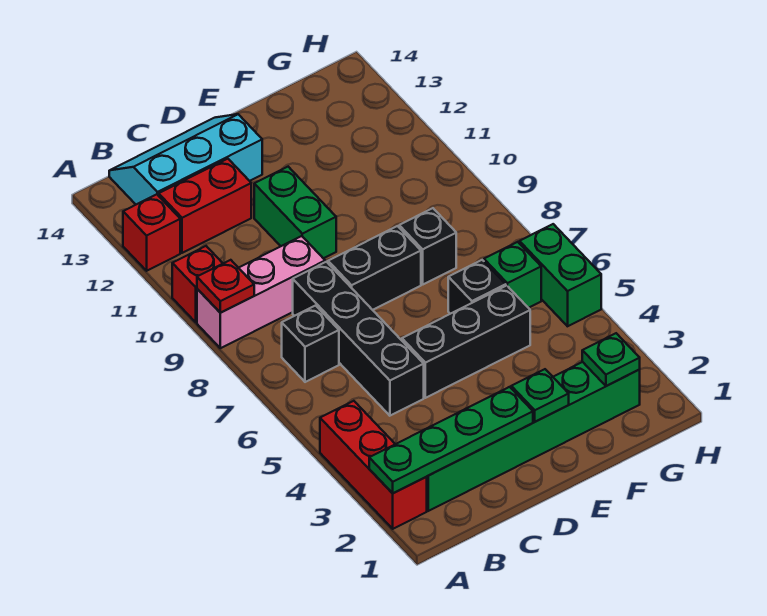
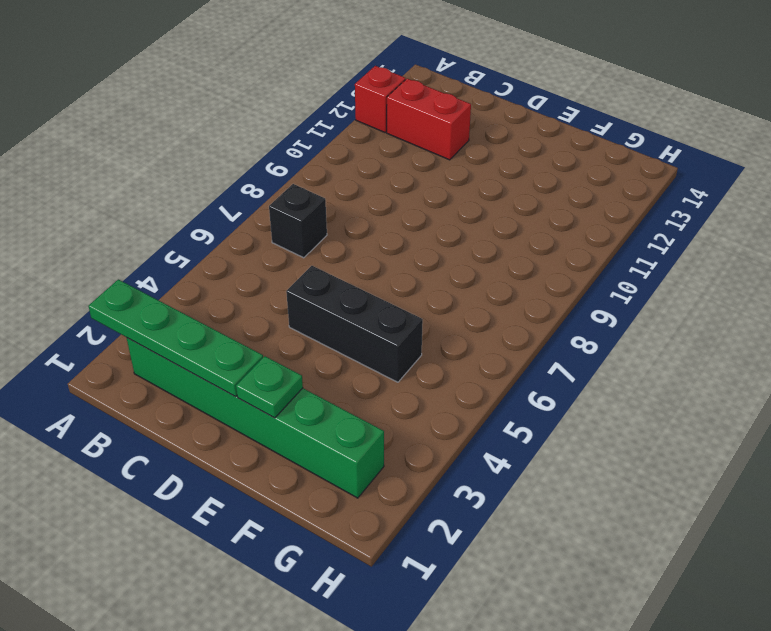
none -> red brick A2:A4 level 1
none -> pink brick A9:C9 level 1
none -> red brick A10 level 1

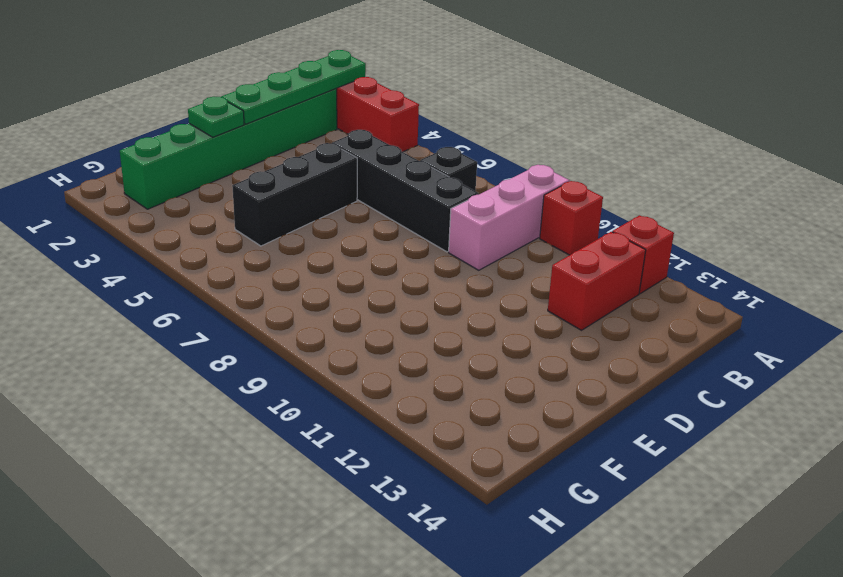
none -> cyan slope B13:D14 level 1 top 13
none -> black brick D8:E8 level 1
none -> green brick D10:D11 level 1

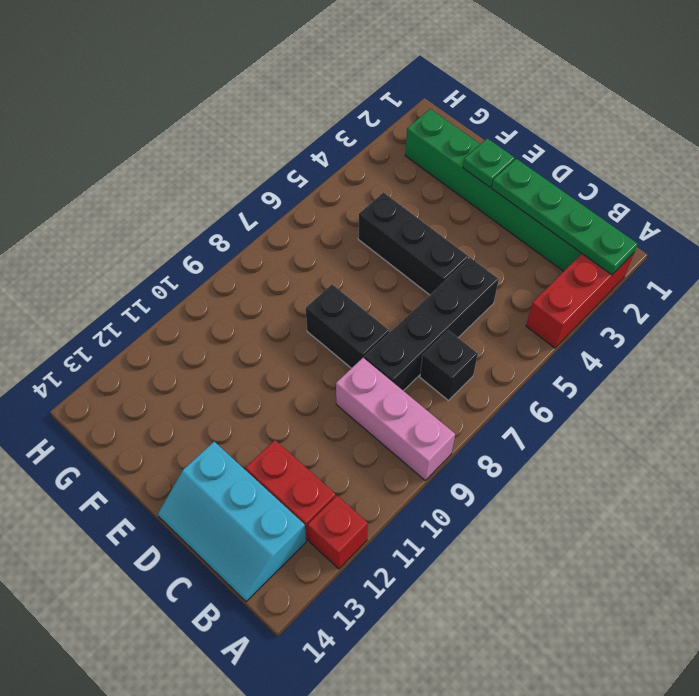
none -> red brick A10 level 1
none -> green brick D10:D11 level 1
none -> black brick F6 level 1

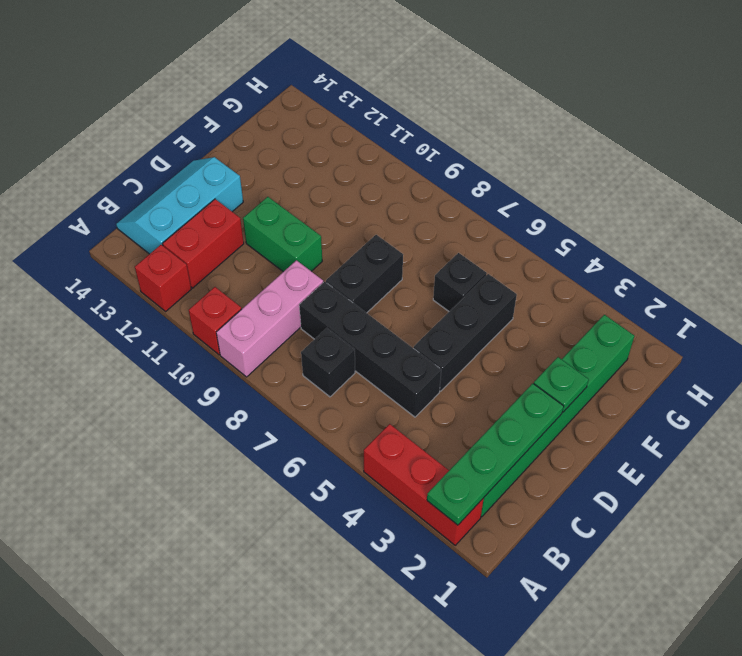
none -> black brick F8 level 1
none -> green brick G6 level 1
none -> green brick H5:H6 level 1

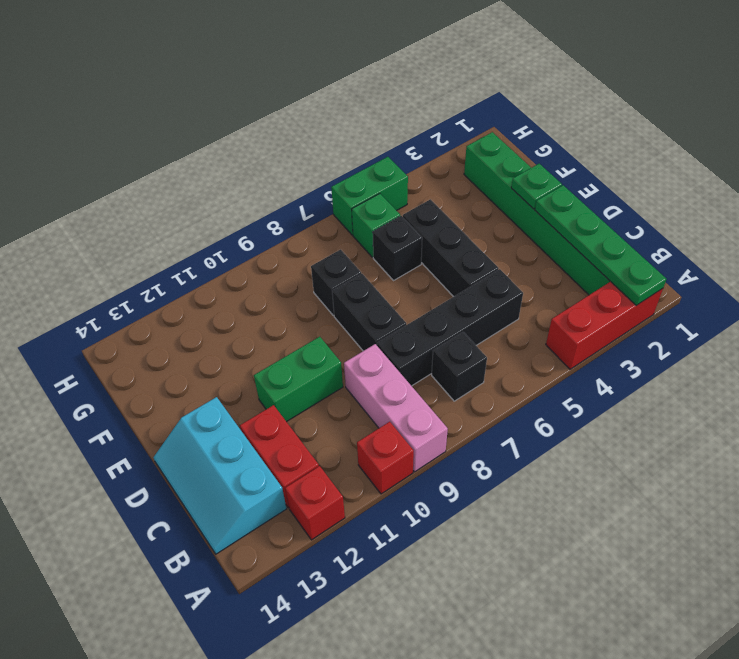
none -> red plate A9 level 2
none -> green plate G2 level 2

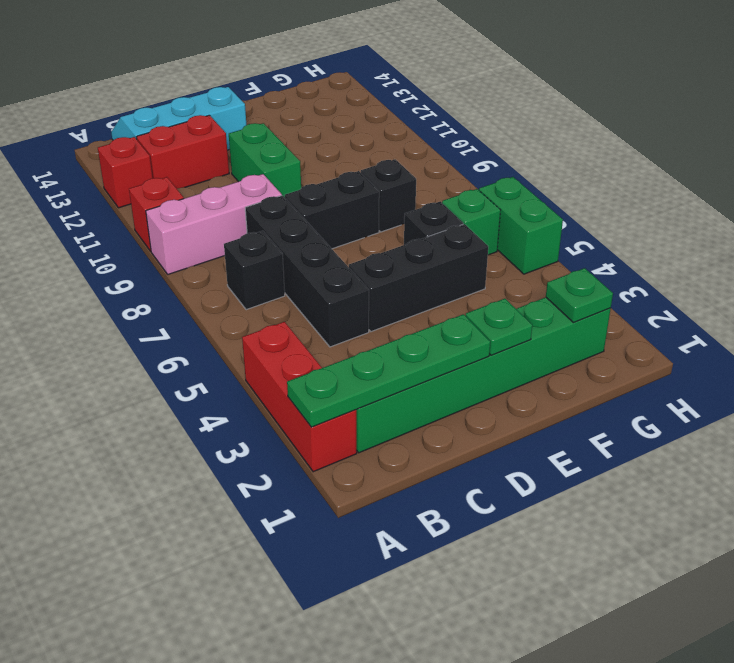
none -> red plate A9 level 2

